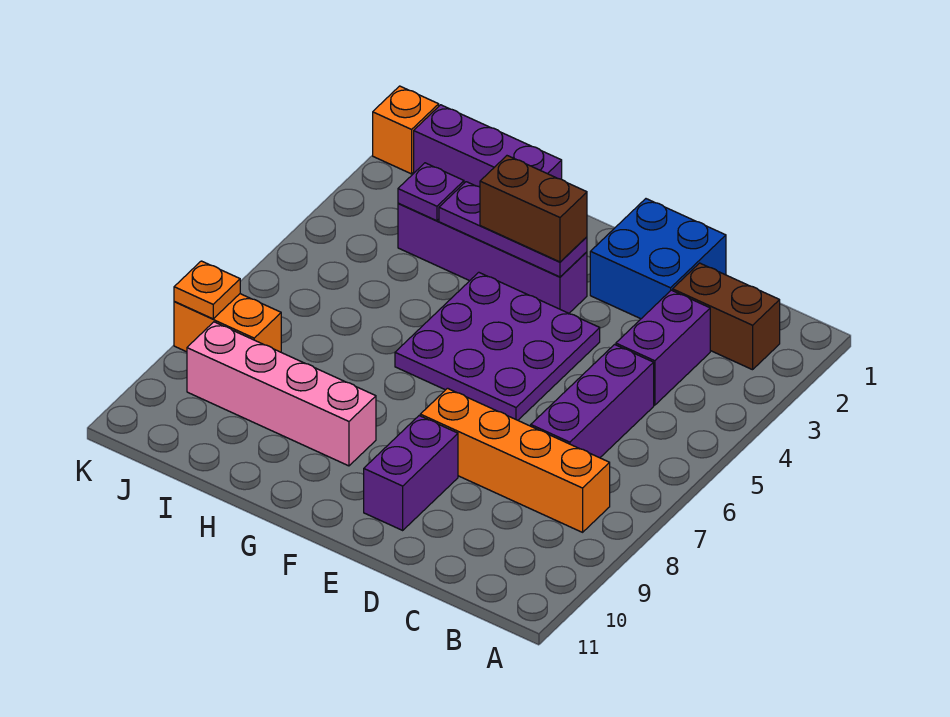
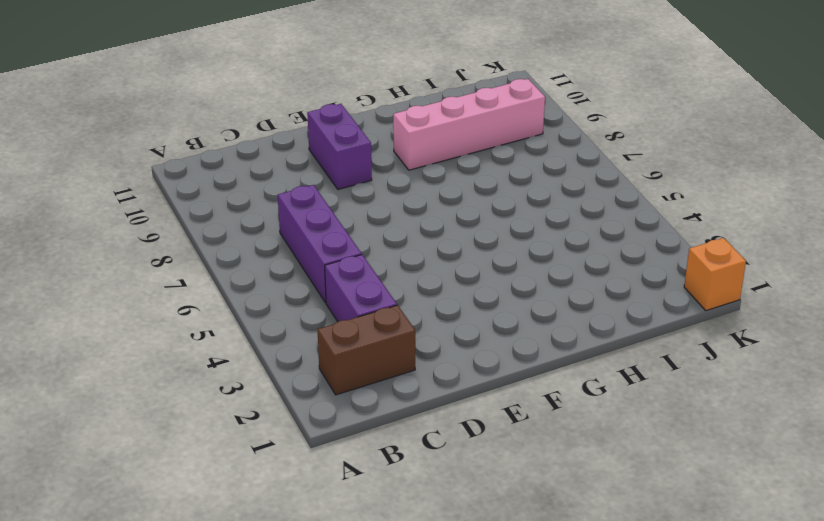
none -> orange brick B8:E8 level 1
none -> blue brick D1:E2 level 1
none -> purple plate E4:G6 level 1

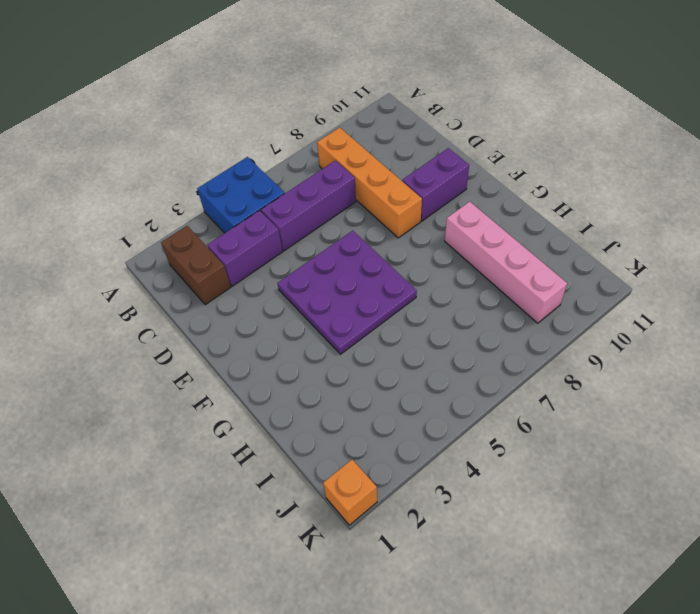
blue brick A4:B5 level 1 -> blue brick D1:E2 level 1
none -> purple brick F3:I3 level 1
none -> purple brick H1:J1 level 1
none -> orange brick J8:K8 level 1

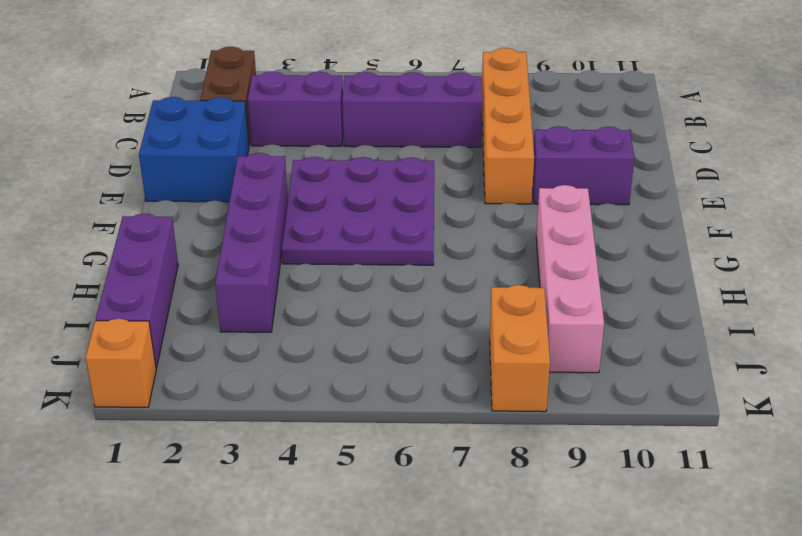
none -> purple plate F3:H3 level 2
none -> purple plate I3 level 2
none -> orange plate K8 level 2

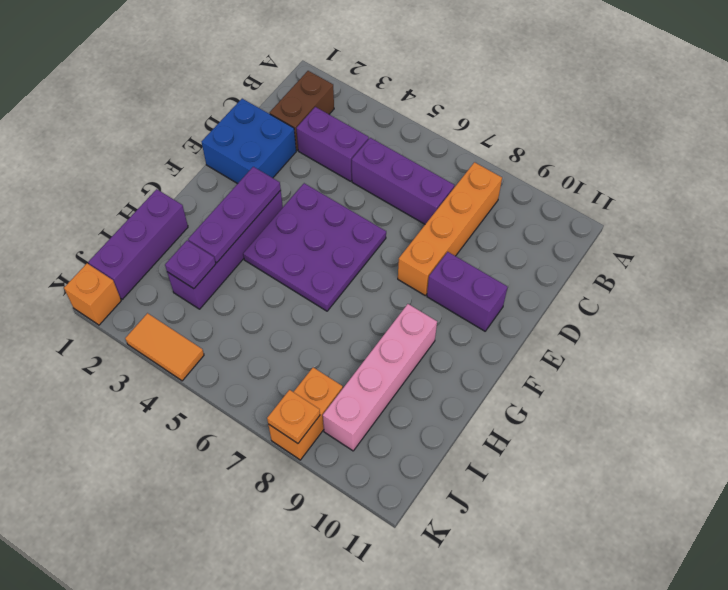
orange tile K3:K4 level 1 -> none
none -> brown brick F3:G3 level 3

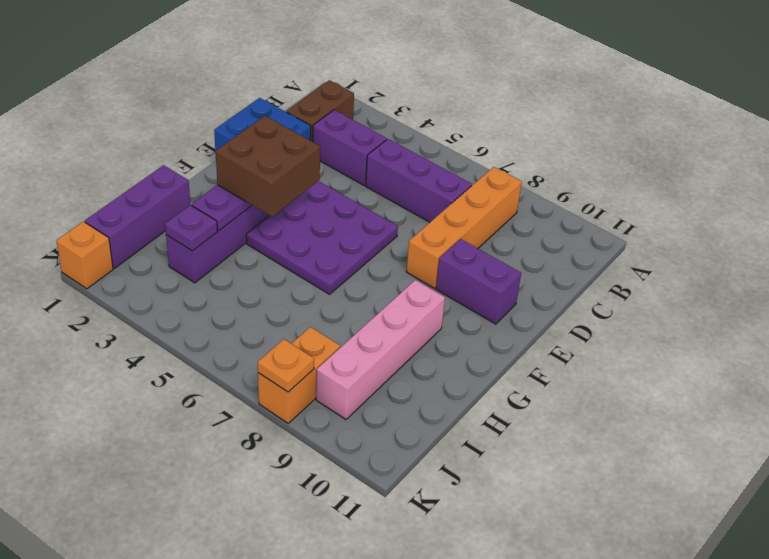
brown brick F3:G4 level 3 -> brown brick F3:G3 level 3

